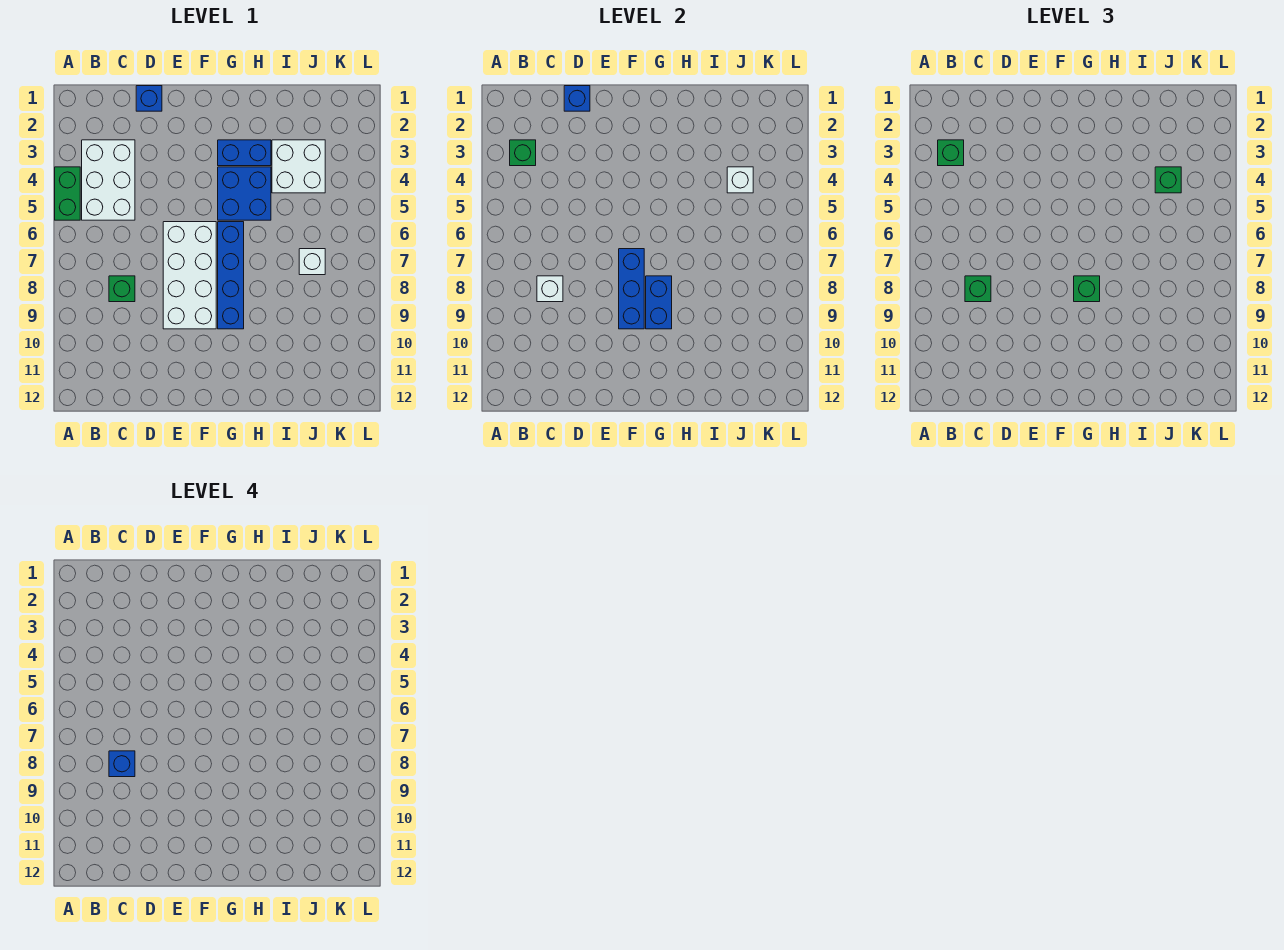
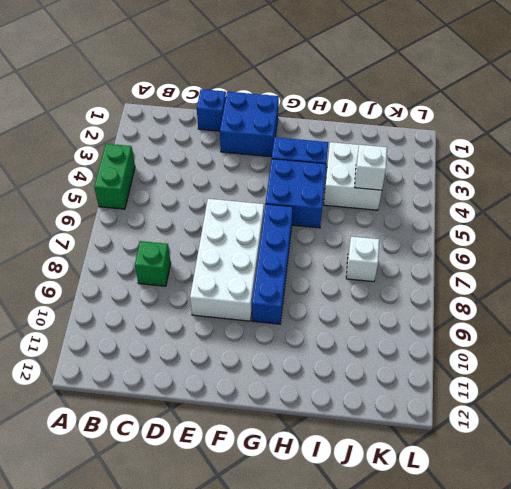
blue brick E1:F2 level 1 -> none
none -> white brick B3:C5 level 1
none -> green brick B3 level 2
none -> white brick C8 level 2

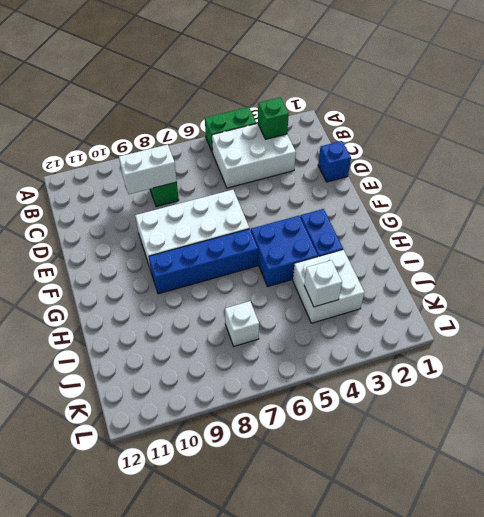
white brick C8:C9 level 2 -> white brick C8 level 2
none -> blue brick D1 level 2
none -> blue brick F7:F9 level 2
none -> blue brick G8:G9 level 2

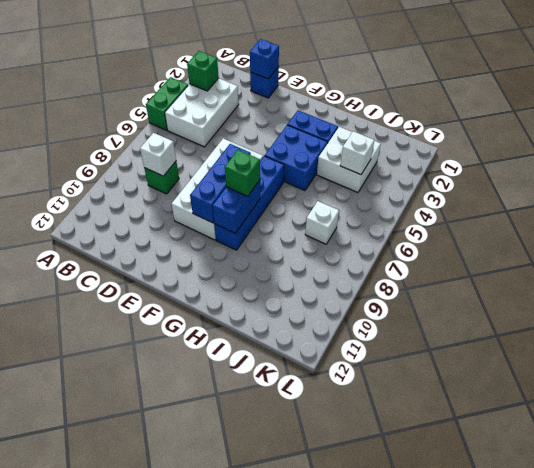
none -> green brick B3 level 3
none -> green brick C8 level 3
none -> green brick J4 level 3

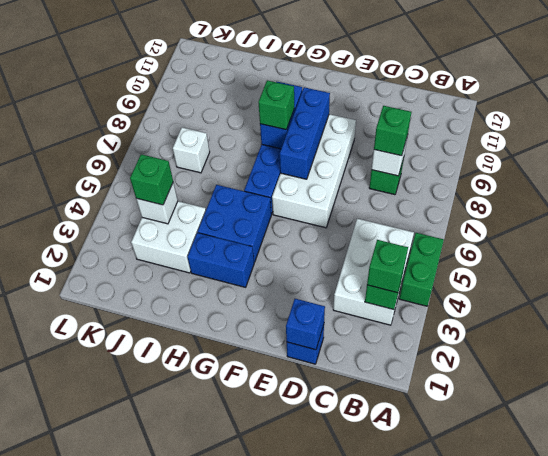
none -> blue brick C8 level 4

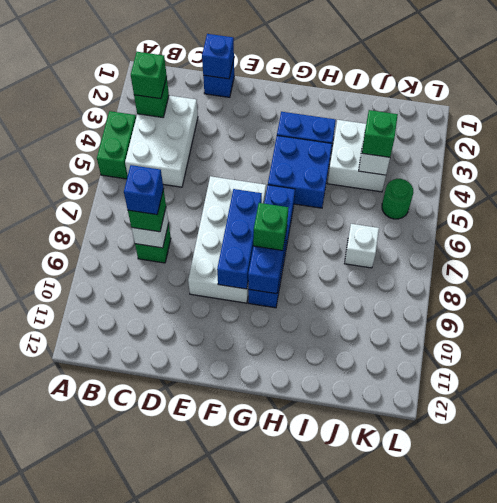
green round brick K5 level 1 -> none

